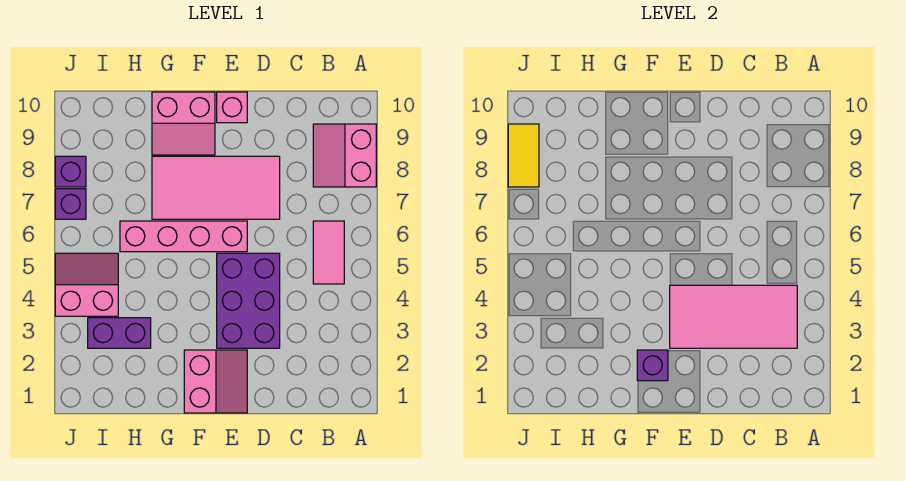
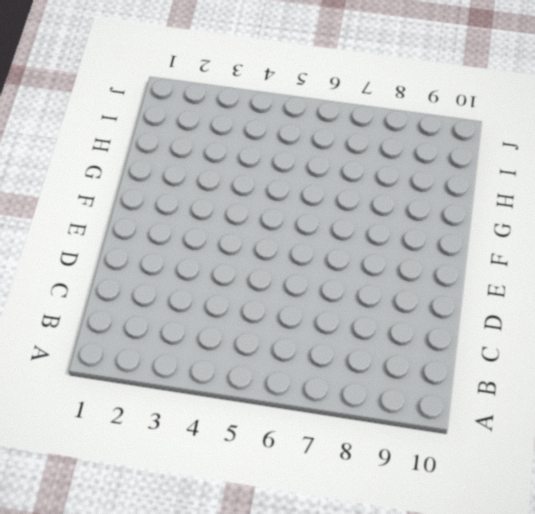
none -> pink slope A8:B9 level 1 top A
none -> pink tile B5:B6 level 1
none -> purple brick D3:E5 level 1

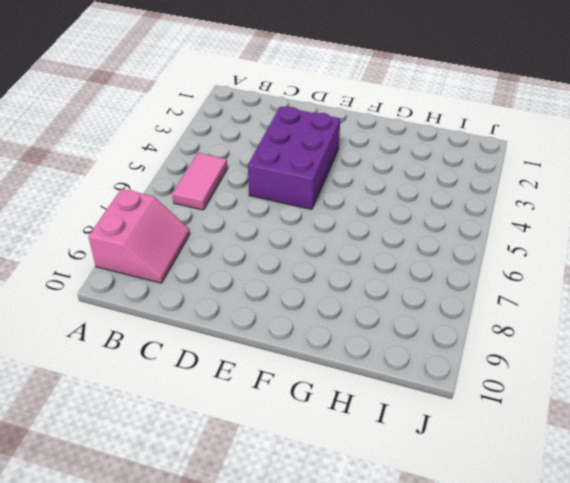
none -> pink tile D7:G8 level 1
none -> pink slope E1:F2 level 1 top F
none -> pink brick E6:H6 level 1

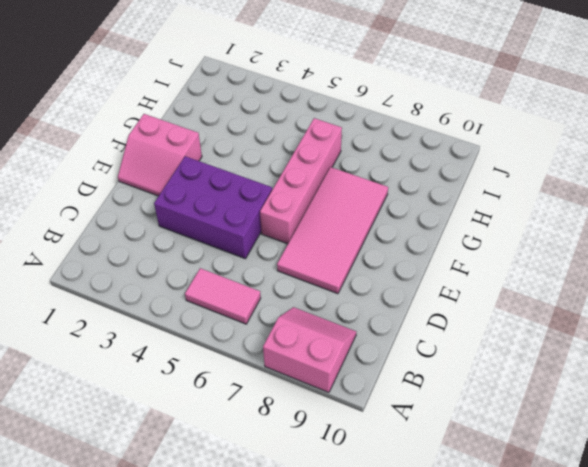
none -> pink brick E10 level 1
none -> pink slope F9:G10 level 1 top 10
none -> purple brick H3:I3 level 1

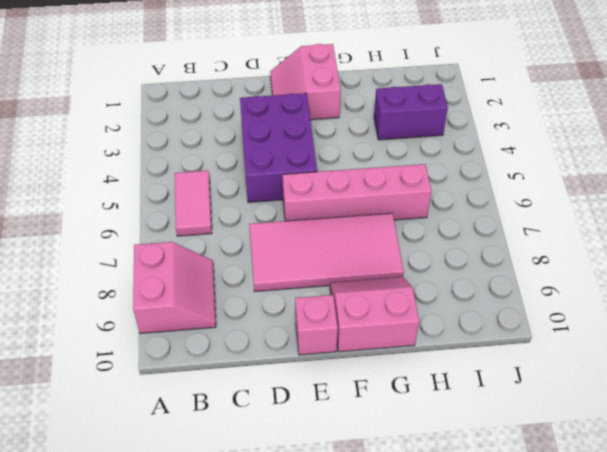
none -> pink slope I4:J5 level 1 top 4
none -> purple brick J7 level 1
none -> purple brick J8 level 1

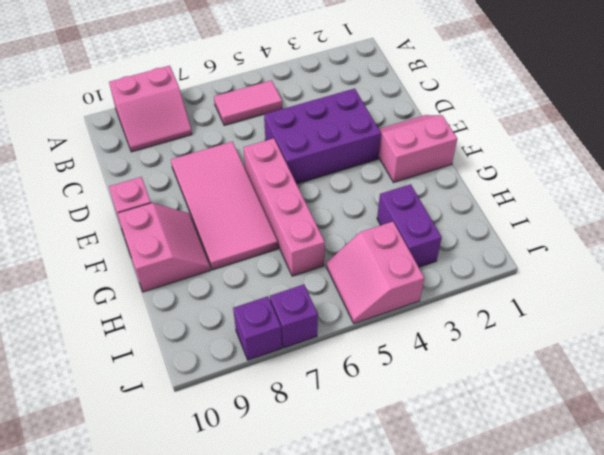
none -> pink tile B3:E4 level 2
none -> purple brick F2 level 2
none -> yellow tile J8:J9 level 2

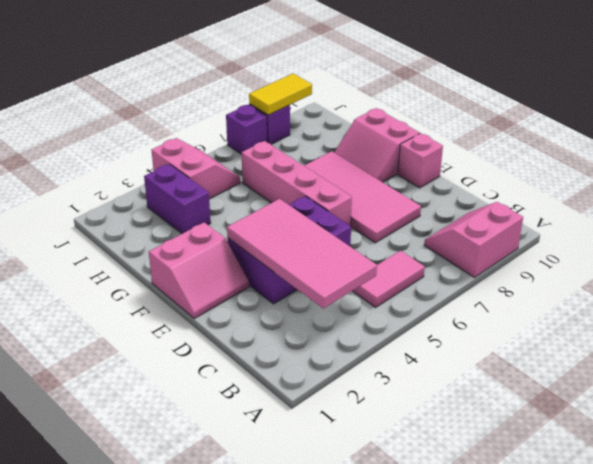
none -> purple brick F2 level 2

